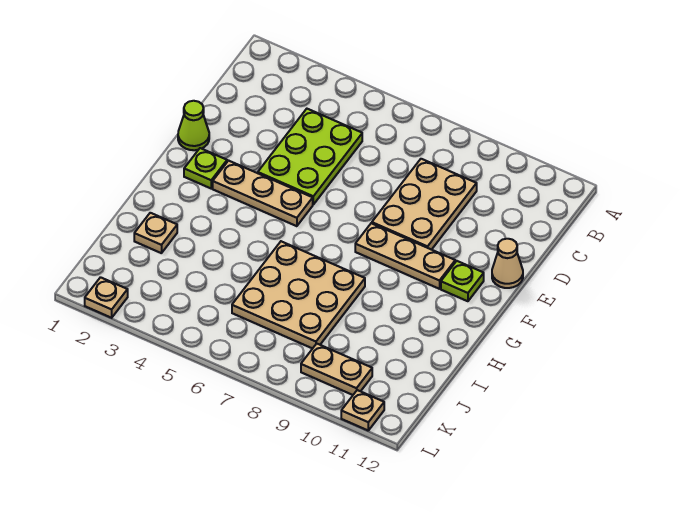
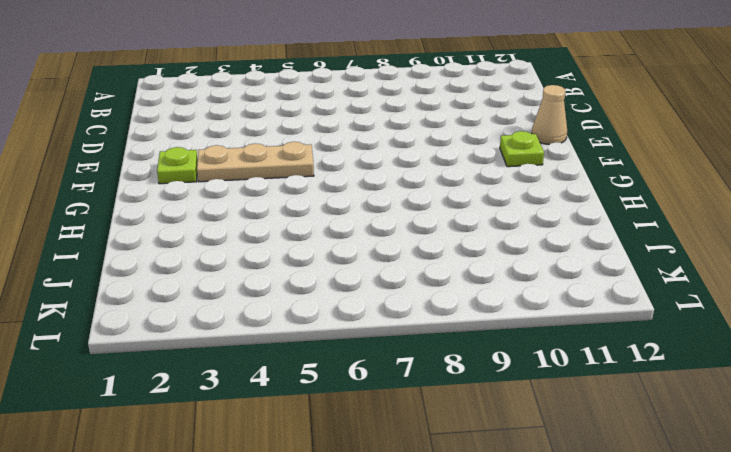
none -> lime plate C4:E5 level 1
none -> tan plate C8:E9 level 1
none -> lime cone E1 level 1

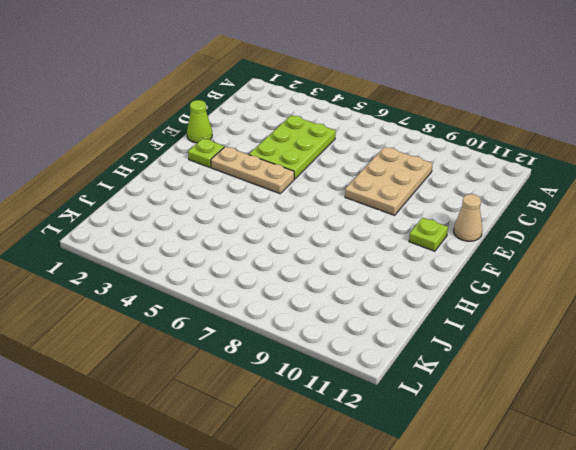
none -> tan plate F8:F10 level 1
none -> tan plate H6:J8 level 1
none -> tan plate I2 level 1

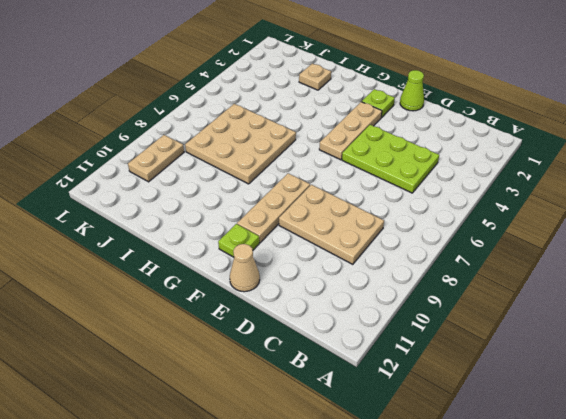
none -> tan plate L2 level 1
none -> tan plate L11 level 1

